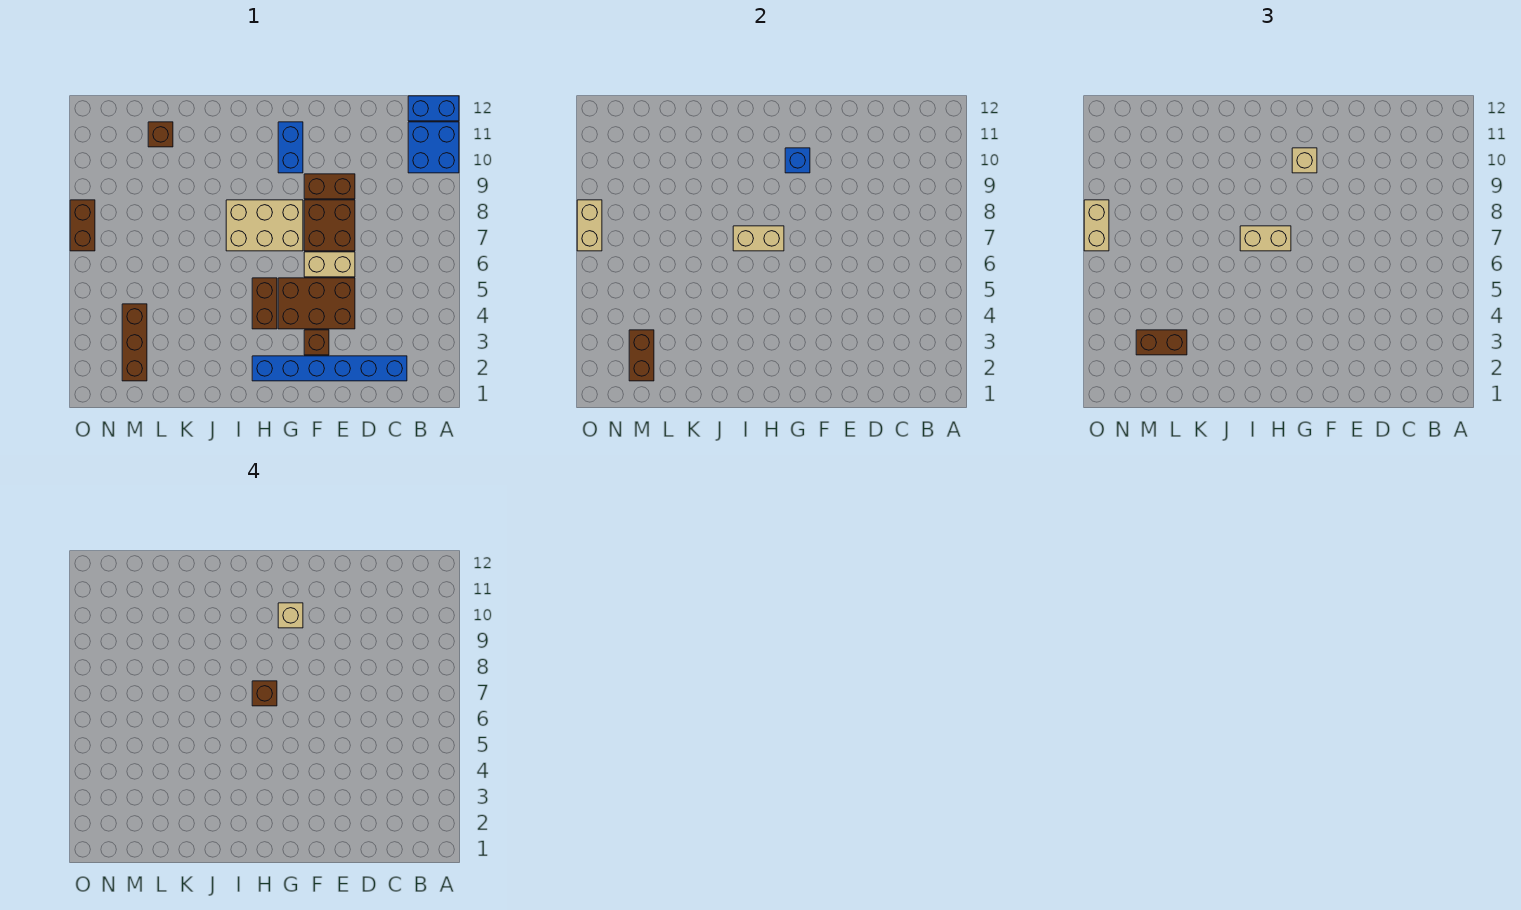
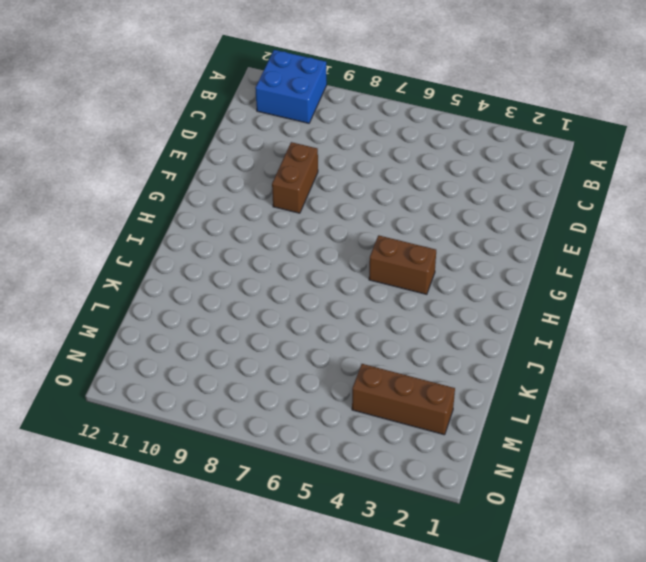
none -> blue brick A12:B12 level 1
none -> blue brick C2:H2 level 1
none -> brown brick E4:G5 level 1

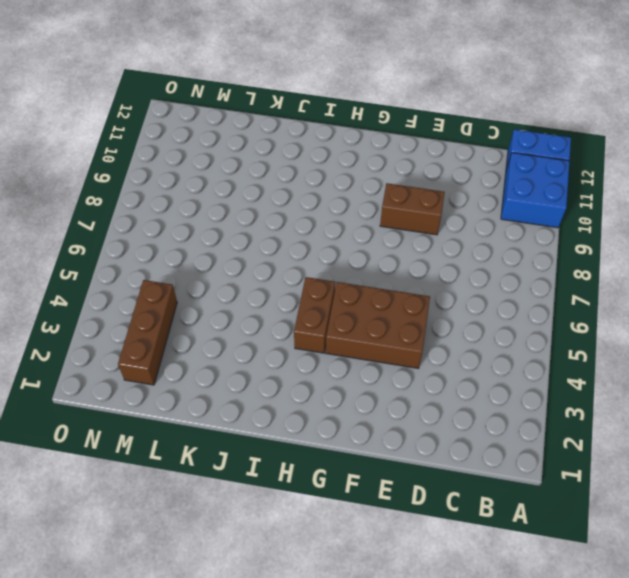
none -> blue brick C2:H2 level 1
none -> tan brick E6:F6 level 1
none -> brown brick E7:F8 level 1

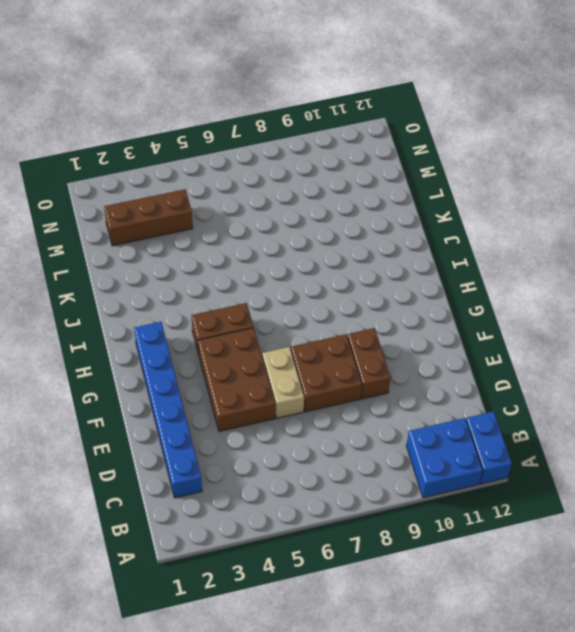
none -> brown brick F3 level 1
none -> tan brick G7:I8 level 1
none -> blue brick G10:G11 level 1

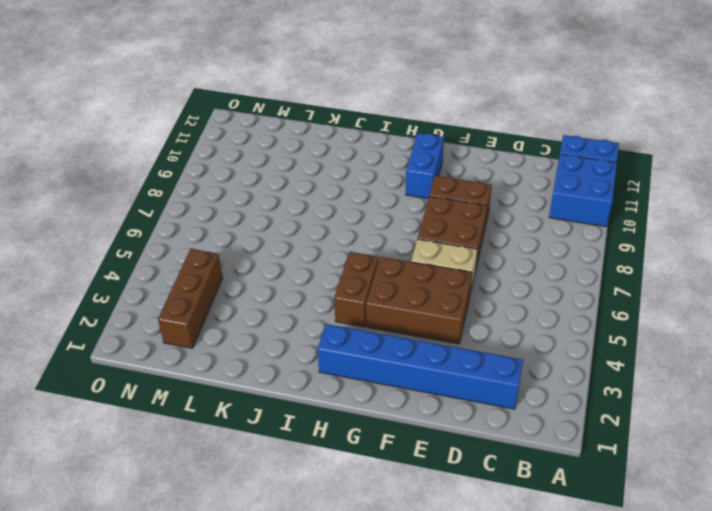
none -> brown brick F3 level 1
none -> tan brick G7:I8 level 1
none -> brown brick L11 level 1

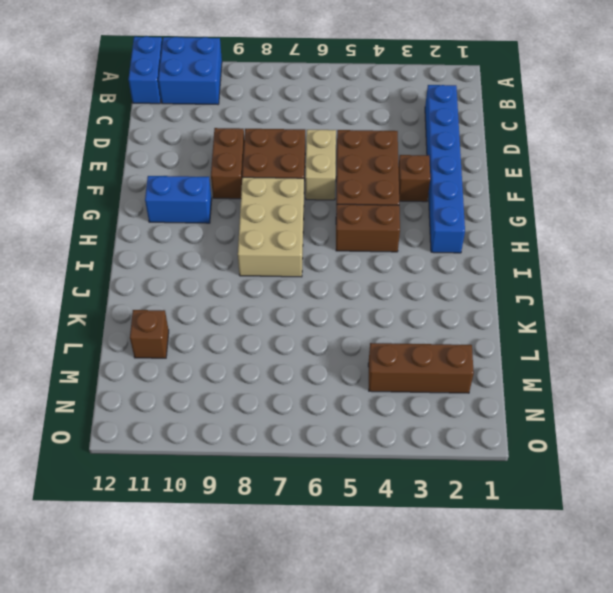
none -> brown brick O7:O8 level 1
none -> blue brick G10 level 2
none -> tan brick H7:I7 level 2

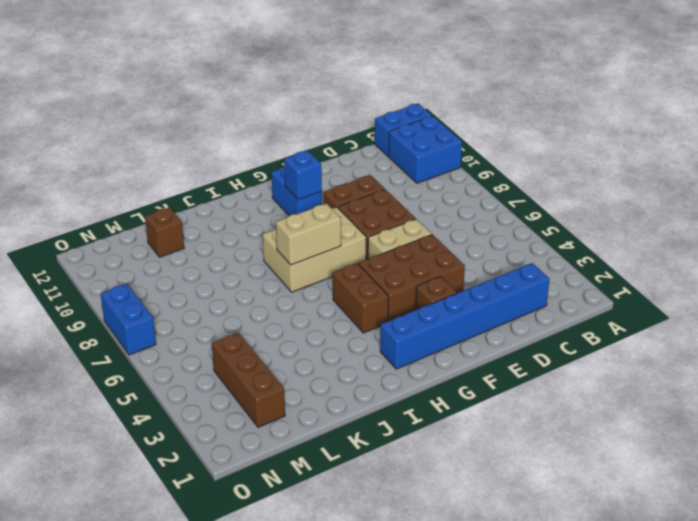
blue brick O7:O8 level 1 -> brown brick O7:O8 level 1
none -> brown brick M2:M3 level 2
none -> tan brick O7:O8 level 2
none -> tan brick G10 level 3

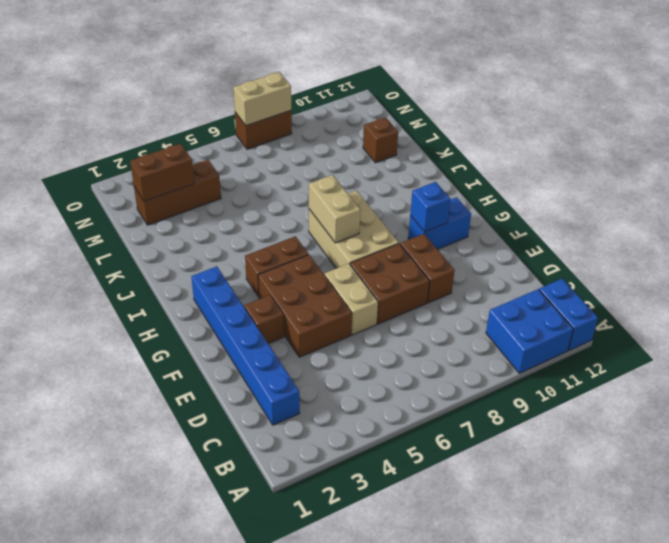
none -> tan brick G10 level 3
none -> tan brick H7:I7 level 3
none -> brown brick L3:M3 level 3

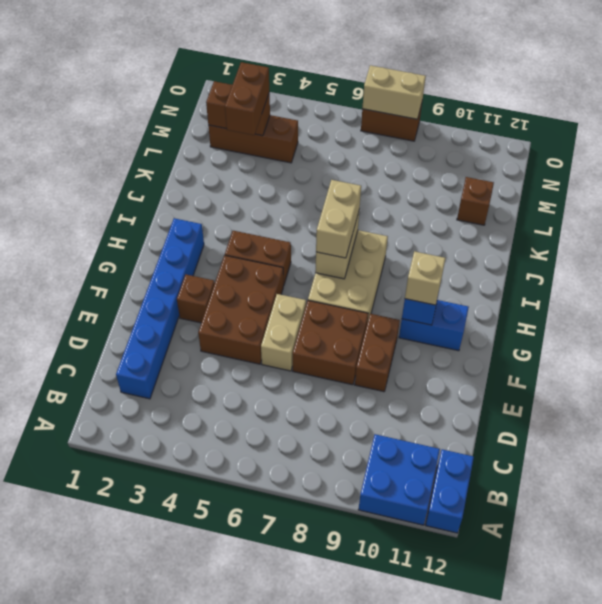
none -> tan brick O7:O8 level 3
none -> tan brick G10 level 4
none -> brown brick H7 level 4

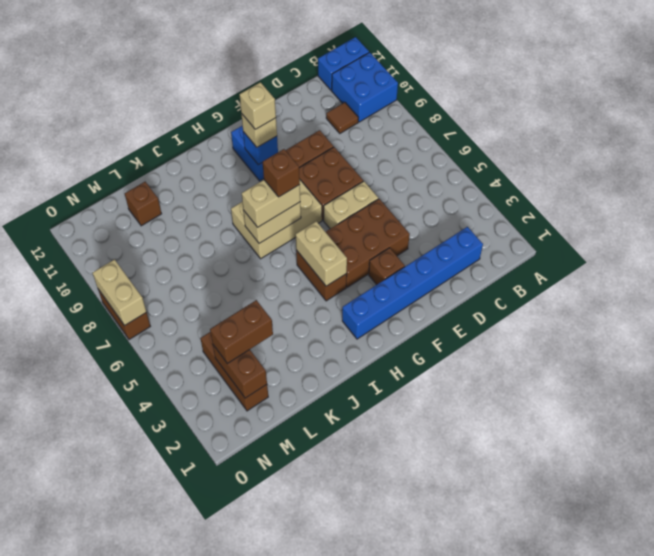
brown tile C10 level 1 -> none
tan brick H4:H5 level 2 -> tan brick O7:O8 level 3

